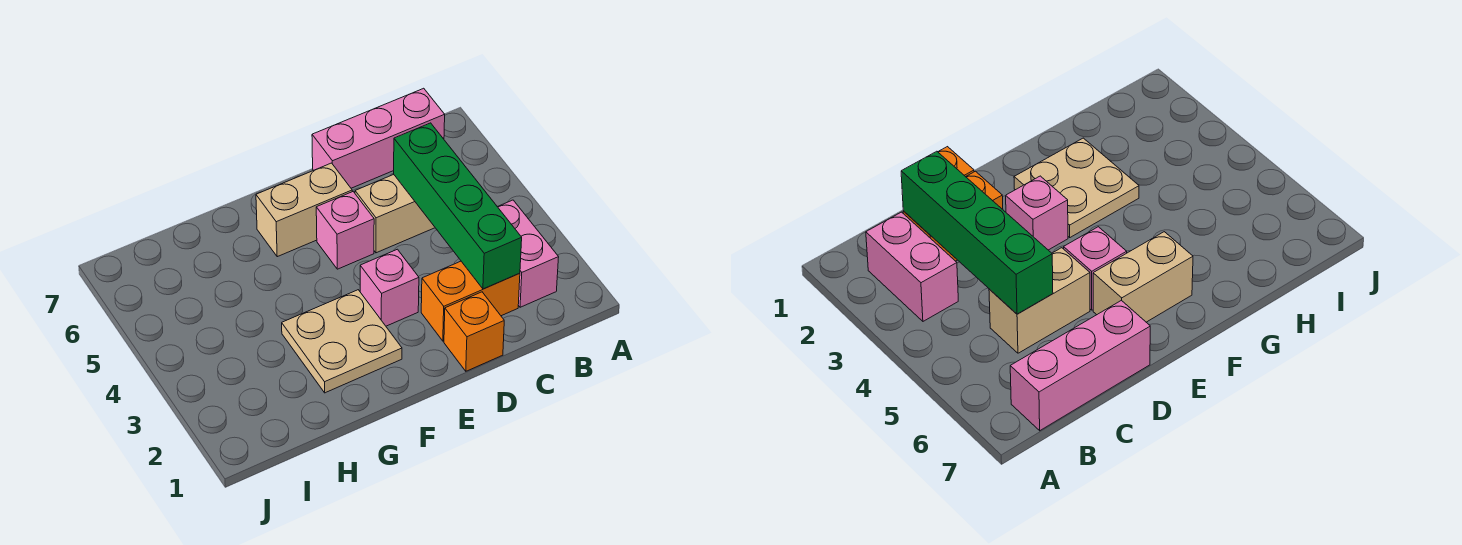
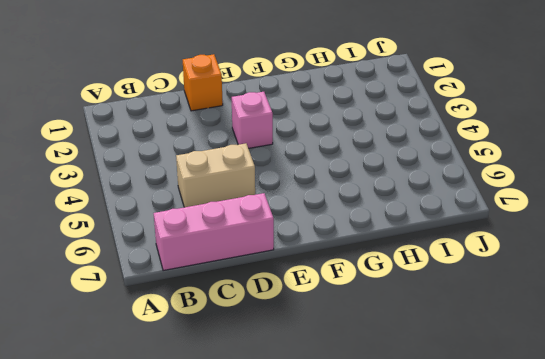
none -> pink brick B2:B3 level 1
none -> orange brick C2:D2 level 1

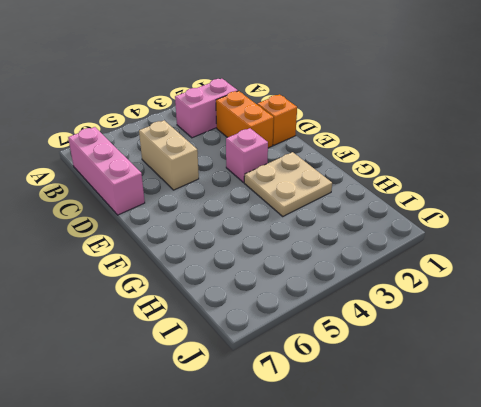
none -> pink brick E5 level 1
none -> tan brick E6:F6 level 1

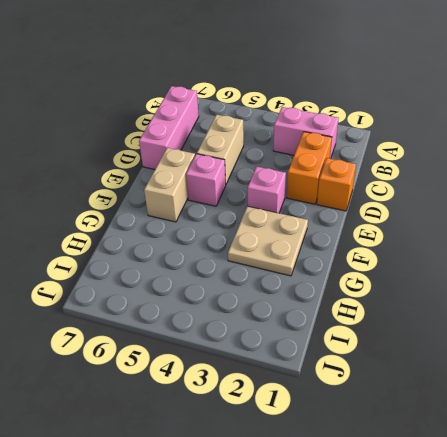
none -> green brick C2:C5 level 2

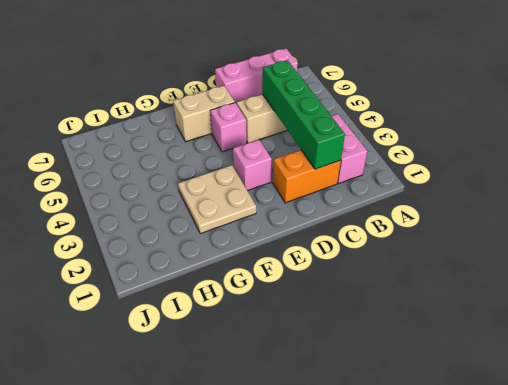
none -> orange brick D1 level 1

